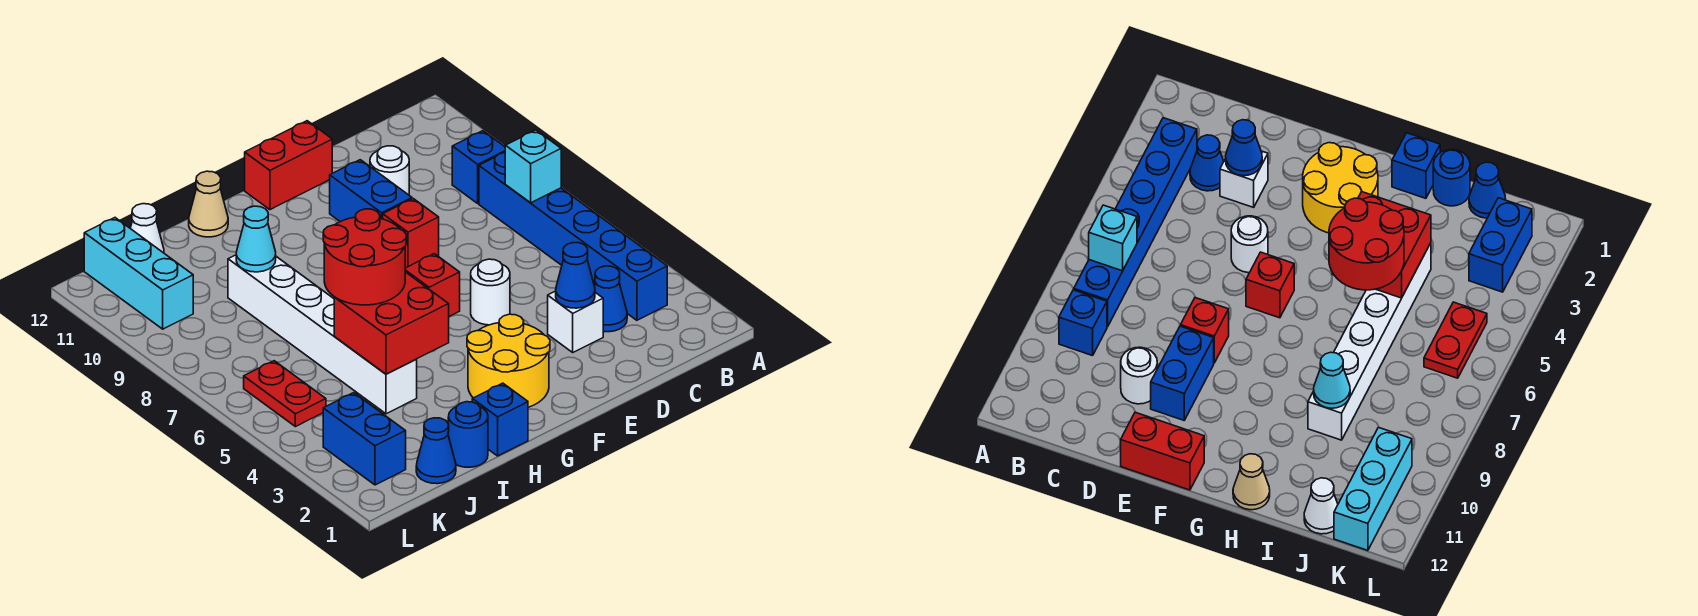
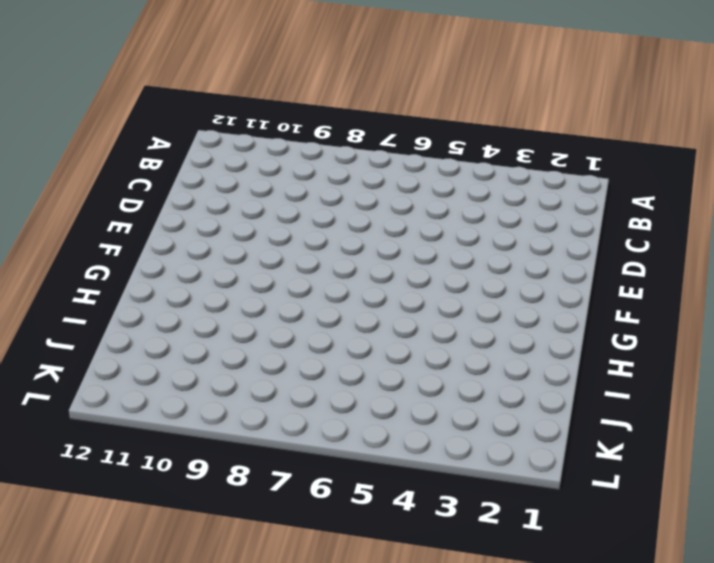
none -> blue brick B3:B8 level 1
none -> blue brick B9 level 1
none -> blue cone C3 level 1

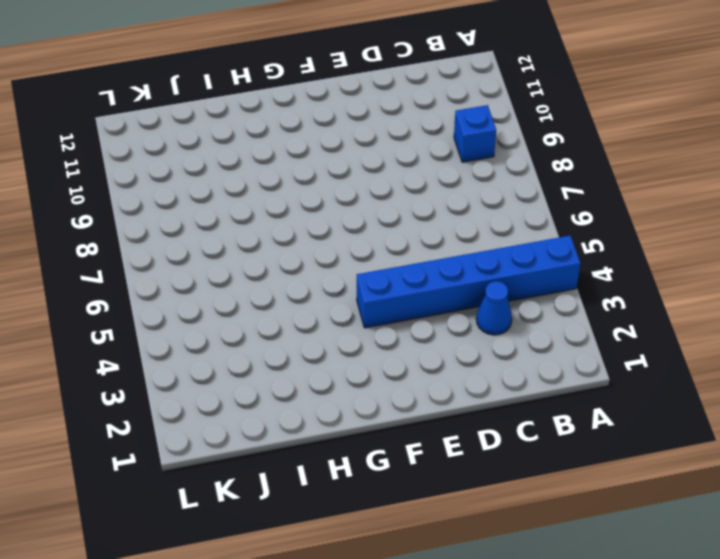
blue brick A4:F4 level 1 -> blue brick B3:B8 level 1
none -> white brick D3 level 1
none -> white round brick D10 level 1
none -> white round brick E5 level 1

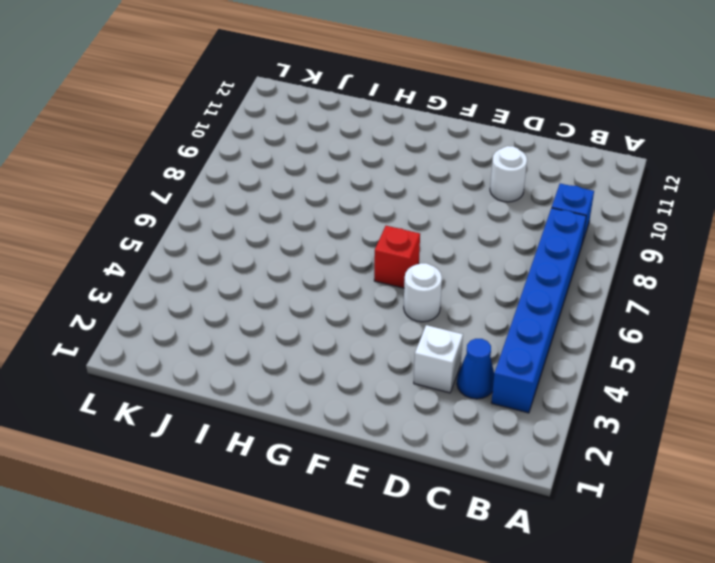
none -> red brick E8 level 1
none -> blue brick E9:E10 level 1
none -> red brick E12:F12 level 1

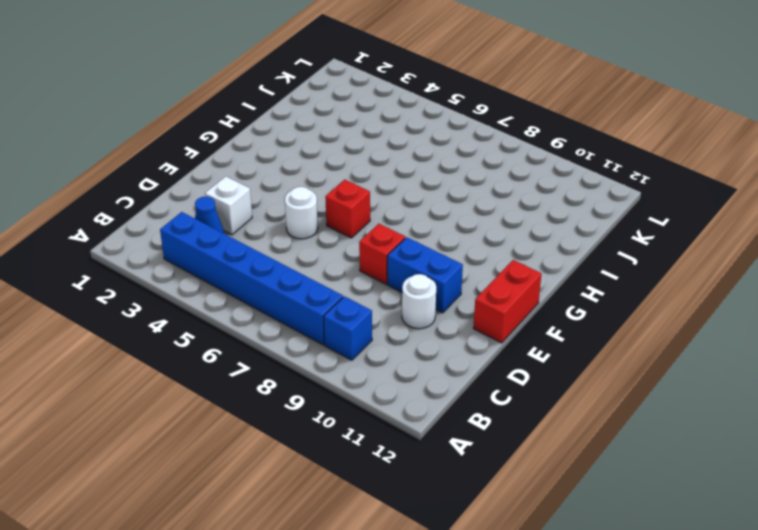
none -> yellow round brick F2:G3 level 1
none -> blue brick H1 level 1
none -> tan cone H12 level 1

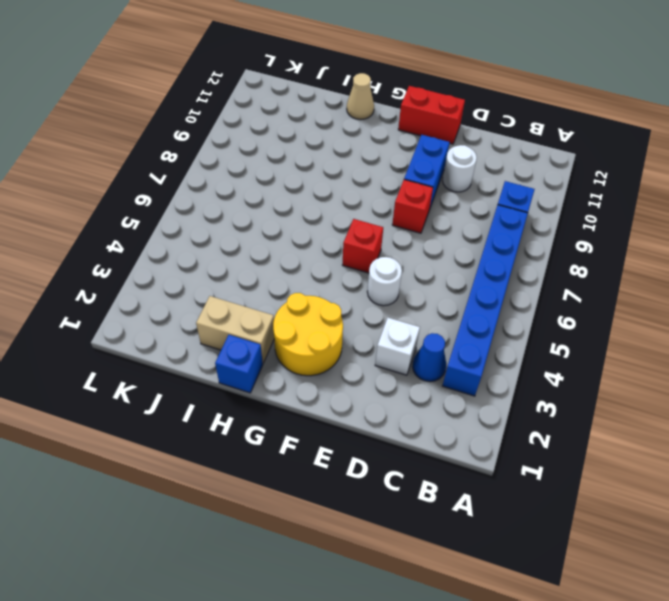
tan brick H2:I2 level 1 -> none
none -> blue round brick I1 level 1
none -> white brick I4:I9 level 1
none -> blue cone J1 level 1

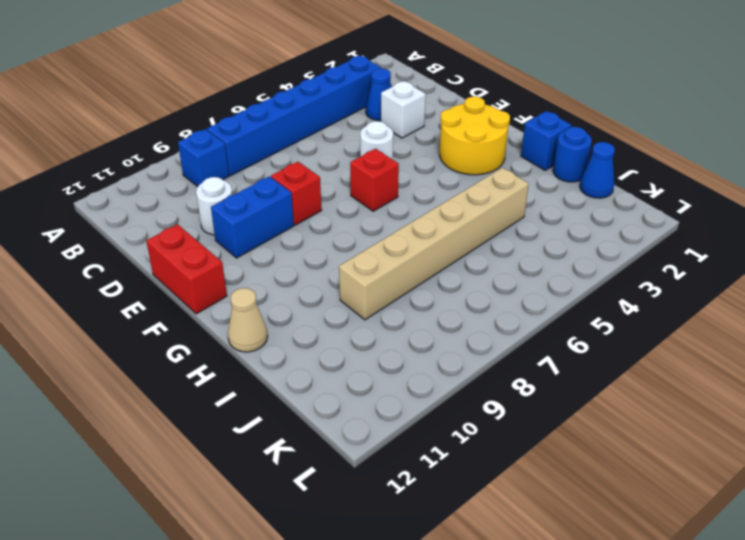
tan brick I4:I9 level 1 -> white brick I4:I9 level 1
none -> white cone J12 level 1
none -> blue brick K2:K3 level 1
none -> red plate K5:K6 level 1

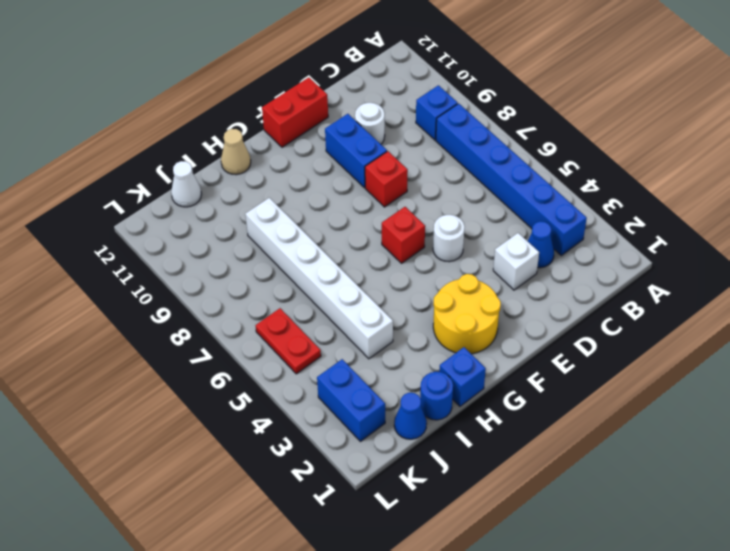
none -> cyan brick K10:K12 level 1
none -> cyan brick B7 level 2
none -> blue cone D3 level 2

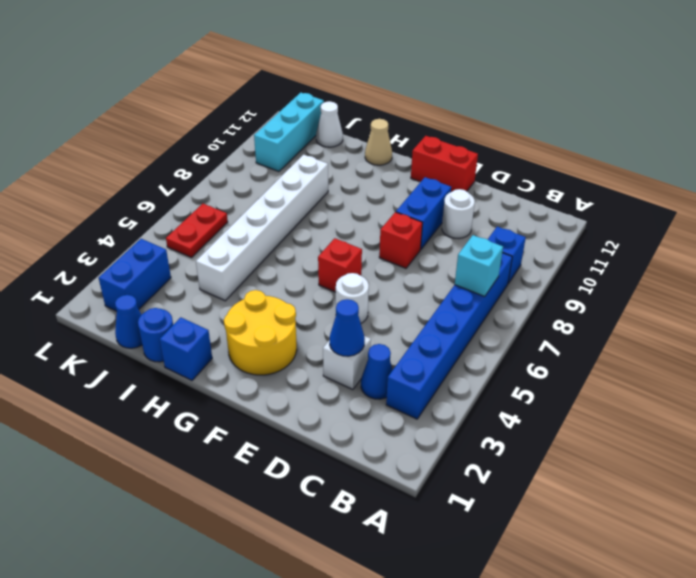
none -> red brick H4:I5 level 2
none -> cyan cone I9 level 2
none -> red round brick H5:I6 level 3

